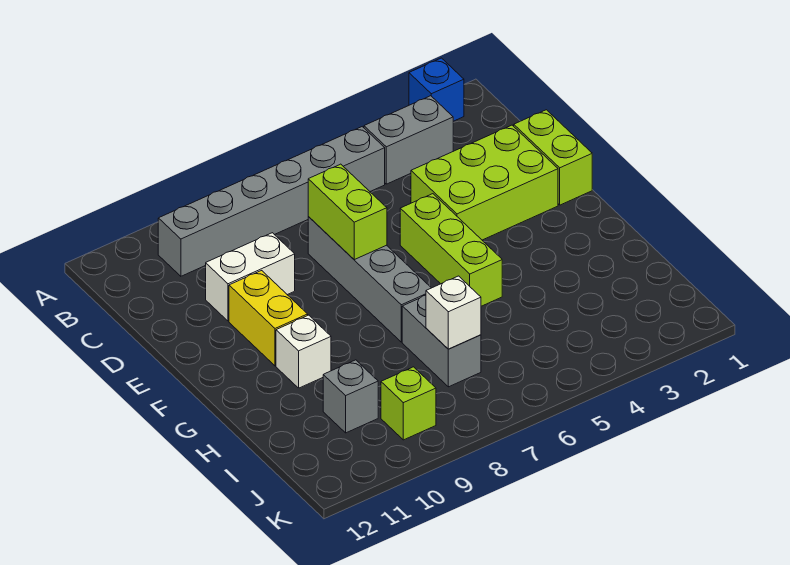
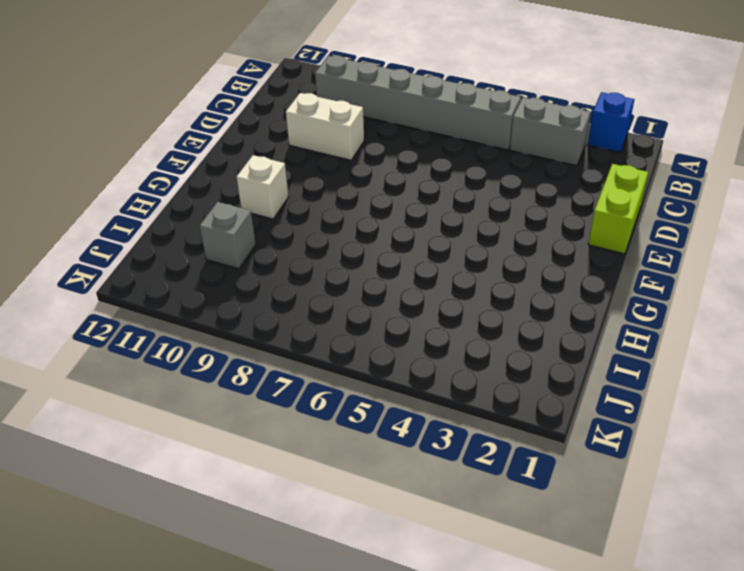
none -> lime brick D2:E4 level 1
none -> grey brick D7:G7 level 1
none -> lime brick E5:G5 level 1

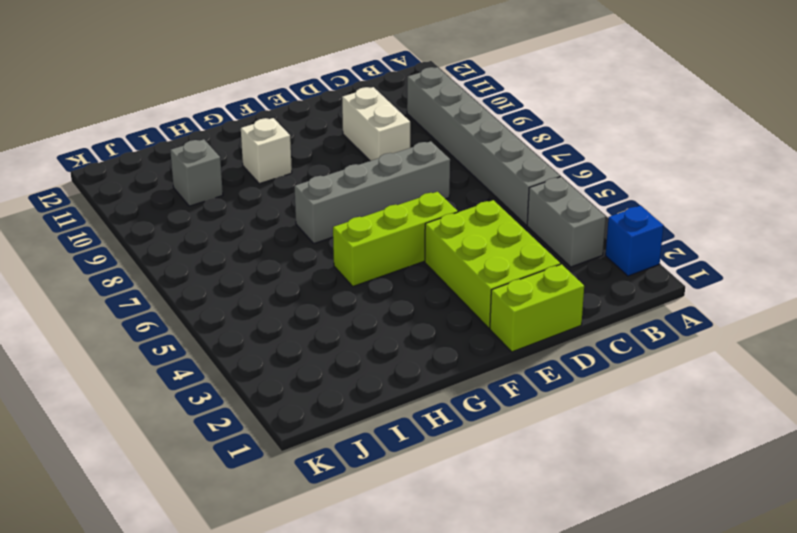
none -> yellow brick E10:F10 level 1
none -> grey brick H7:I7 level 1
none -> lime brick J9 level 1

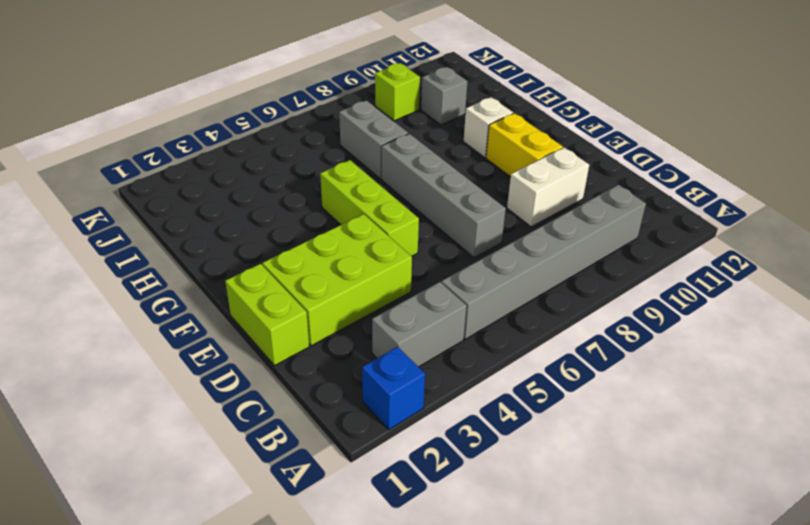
none -> lime brick D7:E7 level 2
none -> white brick I7 level 2

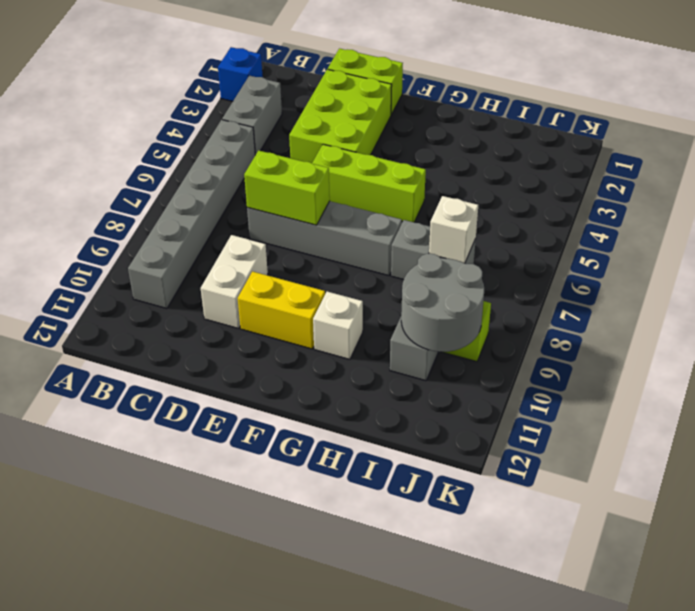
grey round brick I9:J10 level 2 -> none

